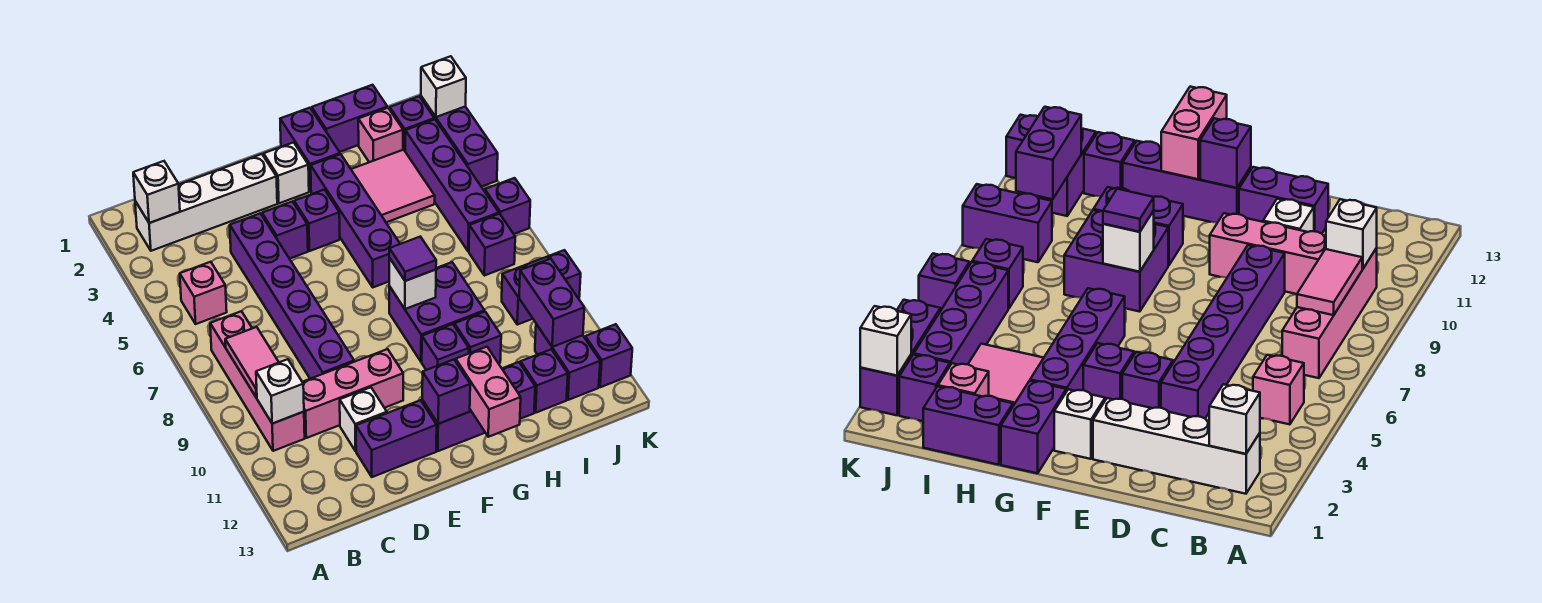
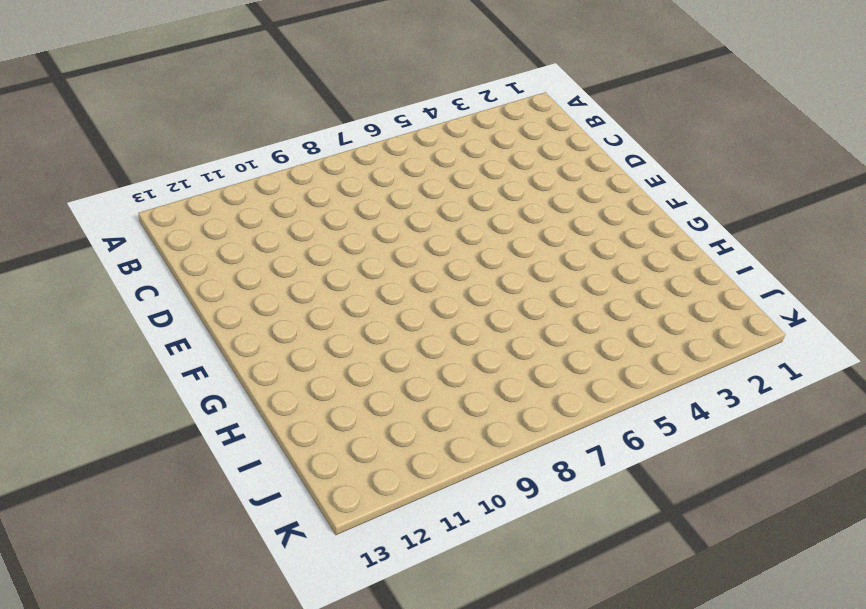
none -> white brick B2:E2 level 1
none -> pink brick B5 level 1
none -> pink brick B7:B10 level 1
none -> pink brick C10:E10 level 1

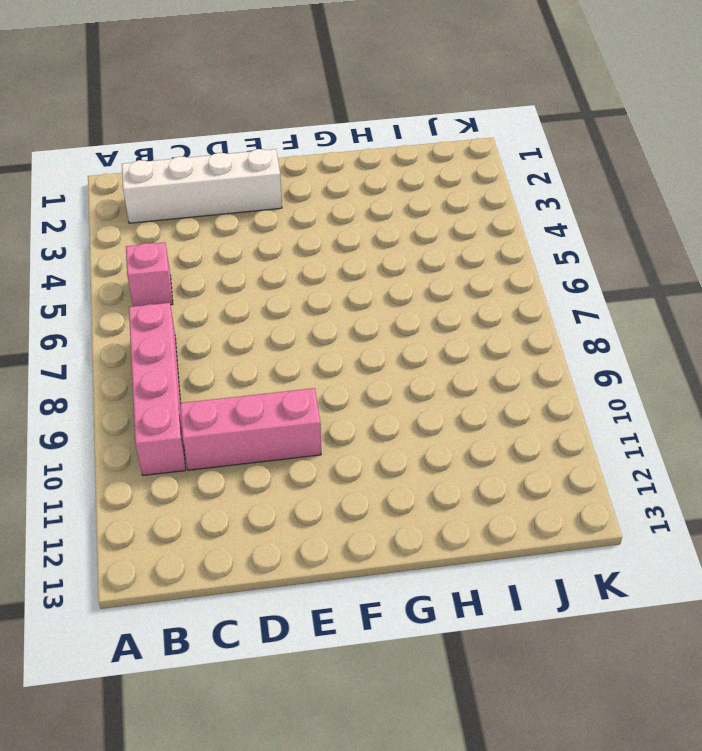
none -> purple brick D4:D9 level 1
none -> white brick D11 level 1
none -> purple brick D12:E12 level 1
none -> purple brick E4 level 1

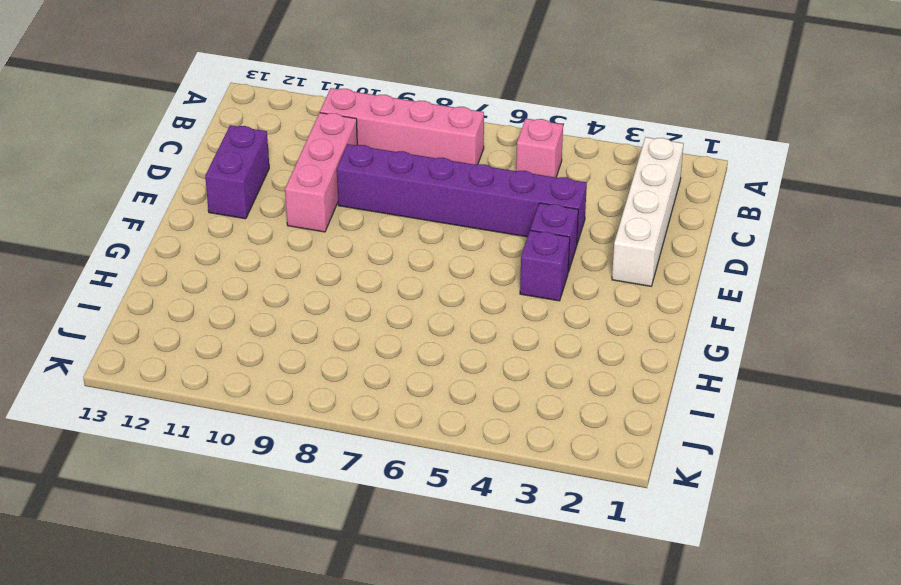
none -> white brick D11 level 1
none -> white brick F2 level 1
none -> purple brick F12:H12 level 1
none -> purple brick G1:G2 level 1

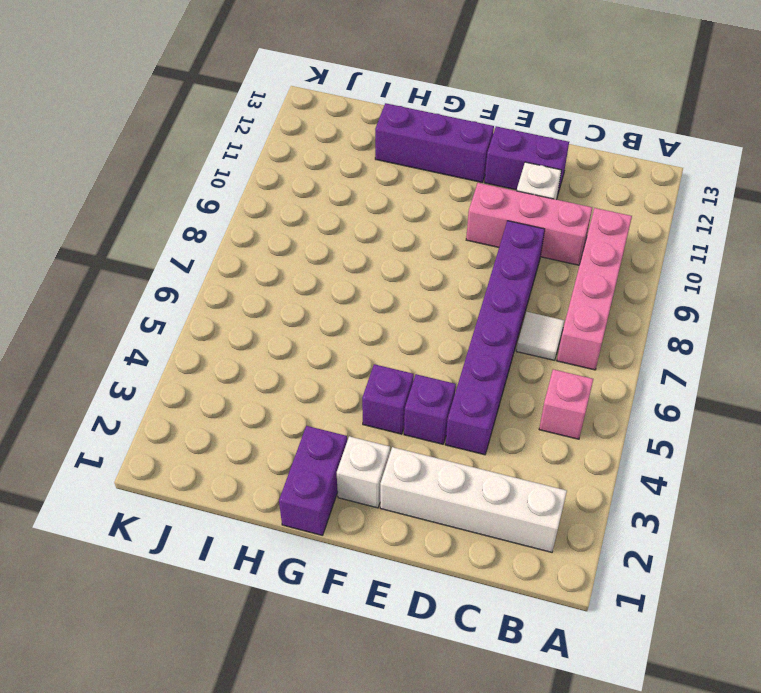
white tile C7 level 1 -> none
none -> purple brick G3:G6 level 1
none -> purple brick G8:H9 level 1
none -> purple brick G10 level 1
none -> purple brick H1:I1 level 1

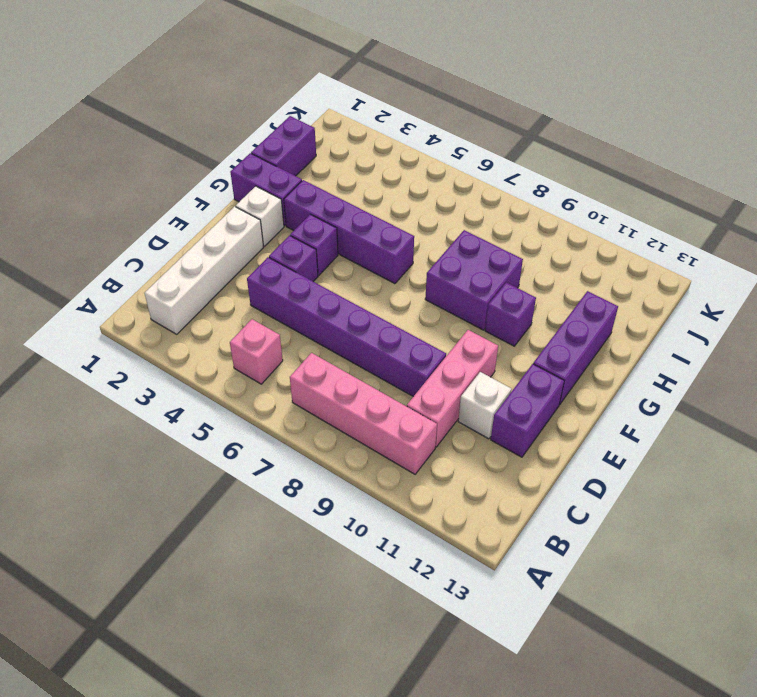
none -> pink tile H3:I4 level 1
none -> purple brick H10 level 1
none -> pink brick I2 level 1
none -> purple brick I12 level 1

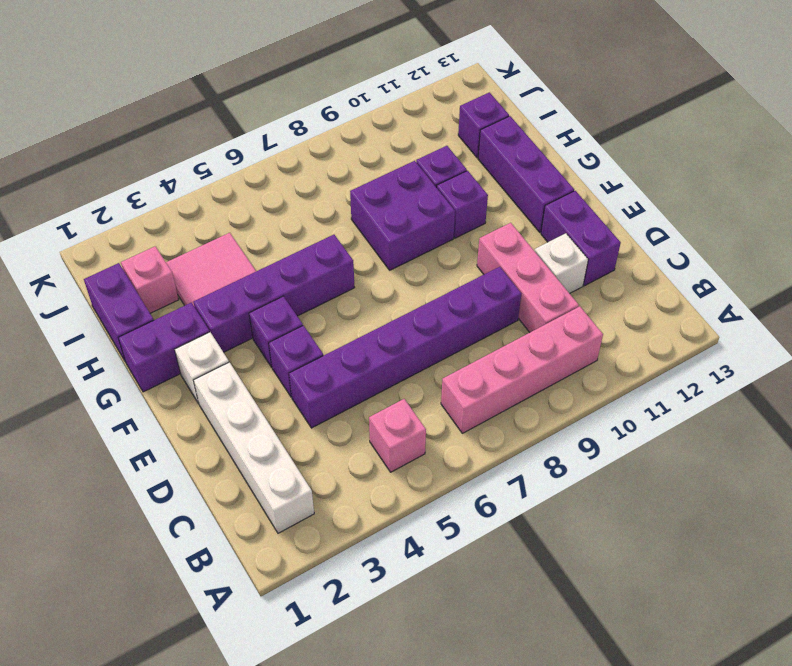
none -> purple brick J2 level 1
none -> purple brick J3:J6 level 1
none -> purple brick J7 level 1
none -> purple brick J9:K9 level 1

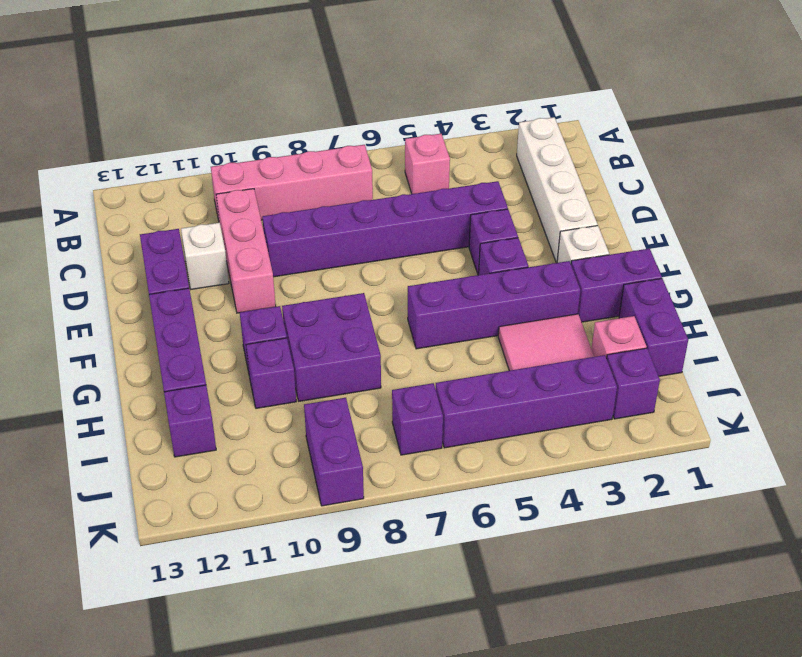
none -> purple brick J11:J12 level 1
none -> purple brick K2:K4 level 1
none -> purple brick K6 level 1
none -> purple brick K12 level 1

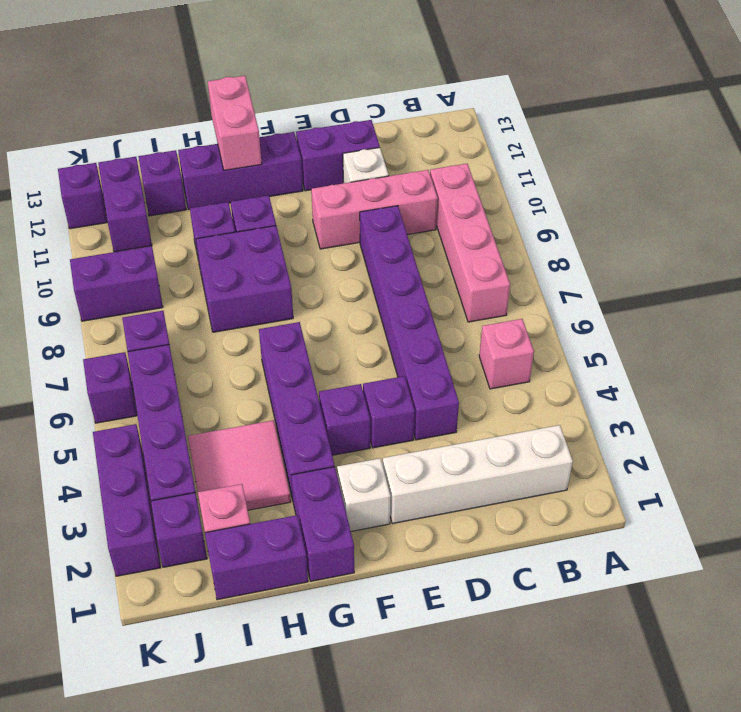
none -> white brick B2 level 2
none -> pink tile B8:B9 level 2
none -> white brick B10 level 2
none -> purple brick F12 level 2

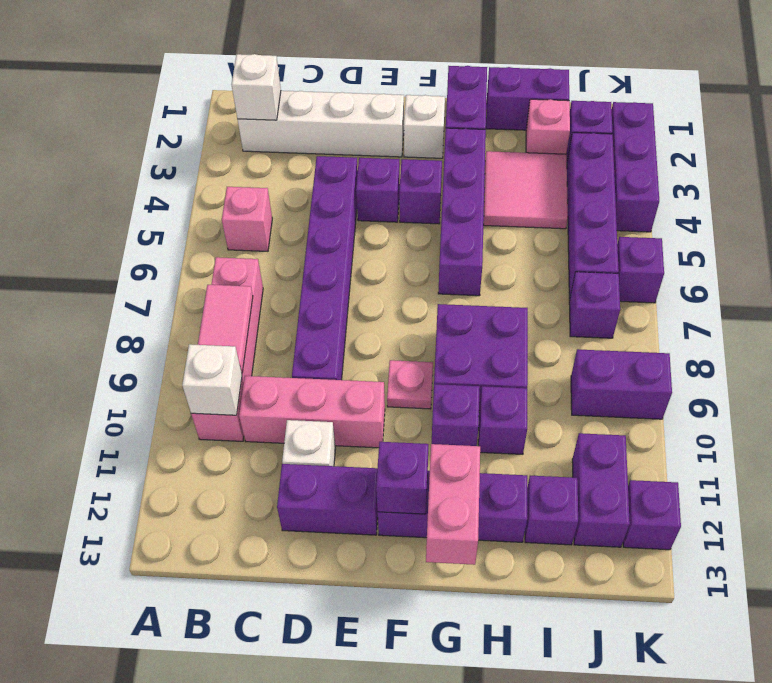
pink plate F9 level 1 -> none
none -> white brick G8 level 2
none -> purple brick J10:J11 level 2
none -> white brick K2 level 2
none -> purple tile G8 level 3

